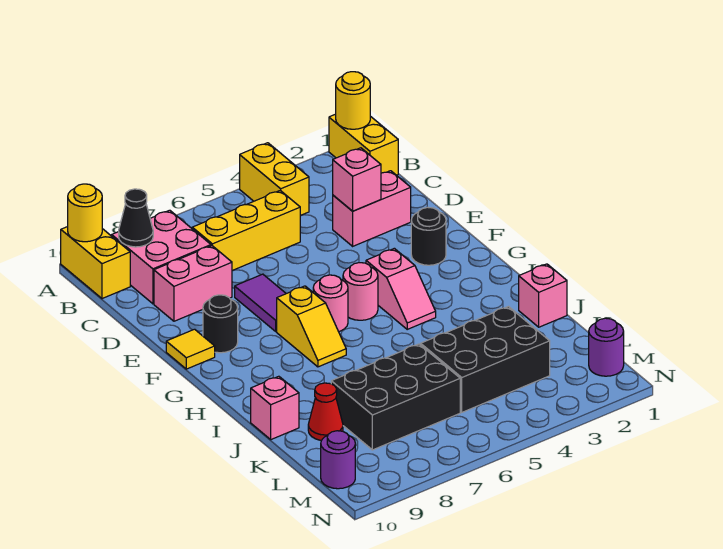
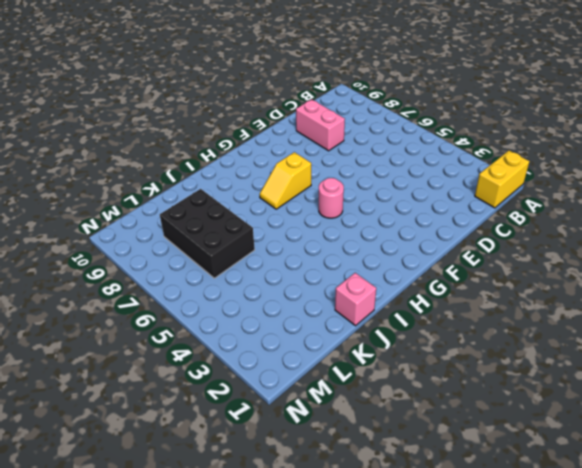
none -> yellow brick A4:B4 level 1
none -> yellow brick A10:B10 level 1
none -> pink brick B8:C9 level 1

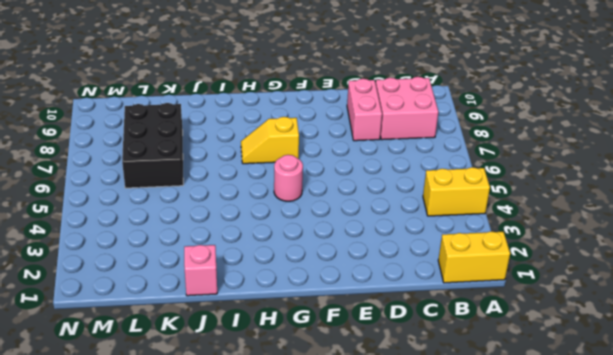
none -> yellow brick A10:B10 level 1
none -> yellow brick C5:C7 level 1
none -> pink brick D2:D3 level 1

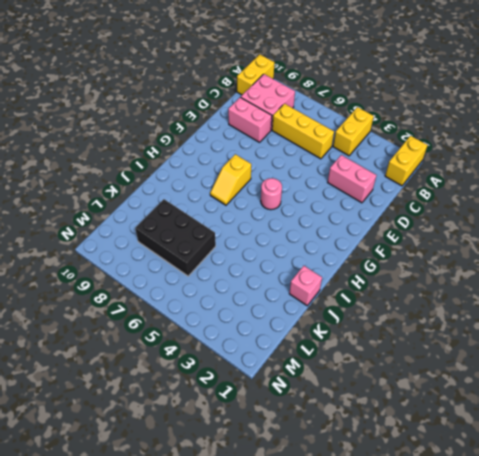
none -> purple tile E7:F7 level 1
none -> black round brick F2 level 1
none -> black round brick F9 level 1

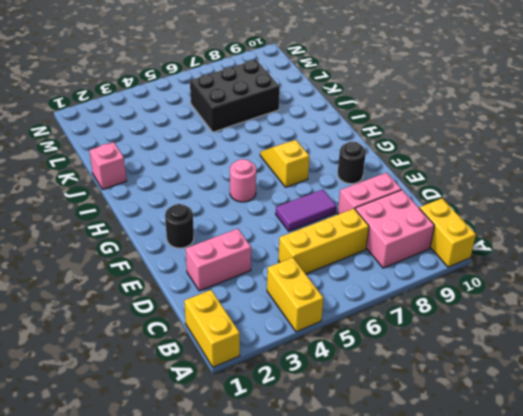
purple tile E6:E7 level 1 -> purple tile E7:F7 level 1
none -> yellow tile F10 level 1
none -> pink slope G4:H4 level 1 top G
none -> pink round brick G6 level 1

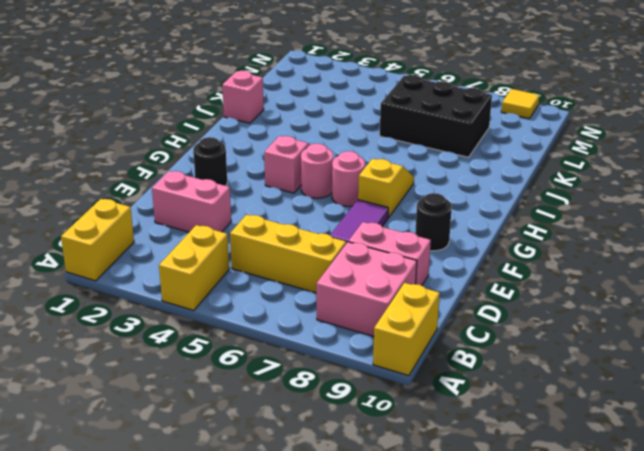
yellow tile N9 level 1 -> yellow tile F10 level 1
none -> pink brick J10 level 1
none -> black brick K3:L5 level 1
none -> red cone K9 level 1

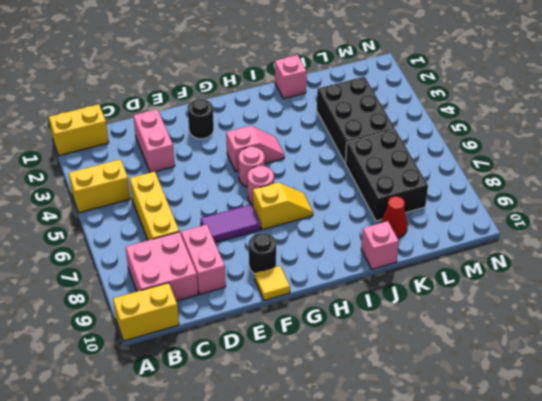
none -> purple round brick M1 level 1
none -> purple round brick M10 level 1
none -> yellow round brick A1 level 2

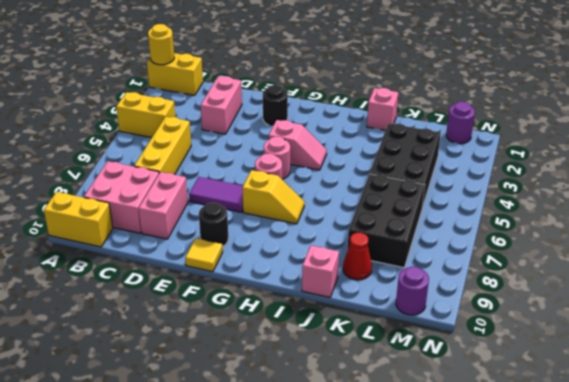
none -> yellow round brick A10 level 2
none -> black cone B9 level 2
none -> pink brick D3 level 2

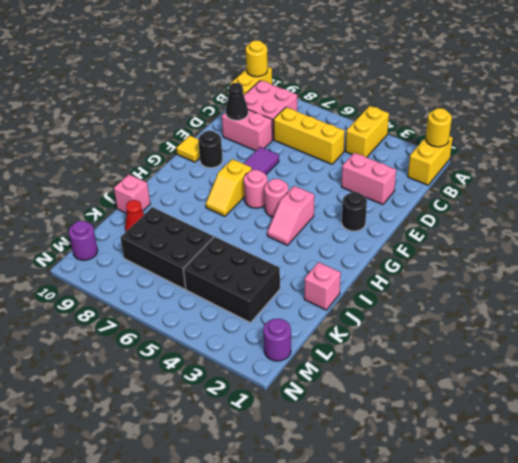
black cone D9 level 2 -> black cone B9 level 2
none -> pink brick D3 level 2

